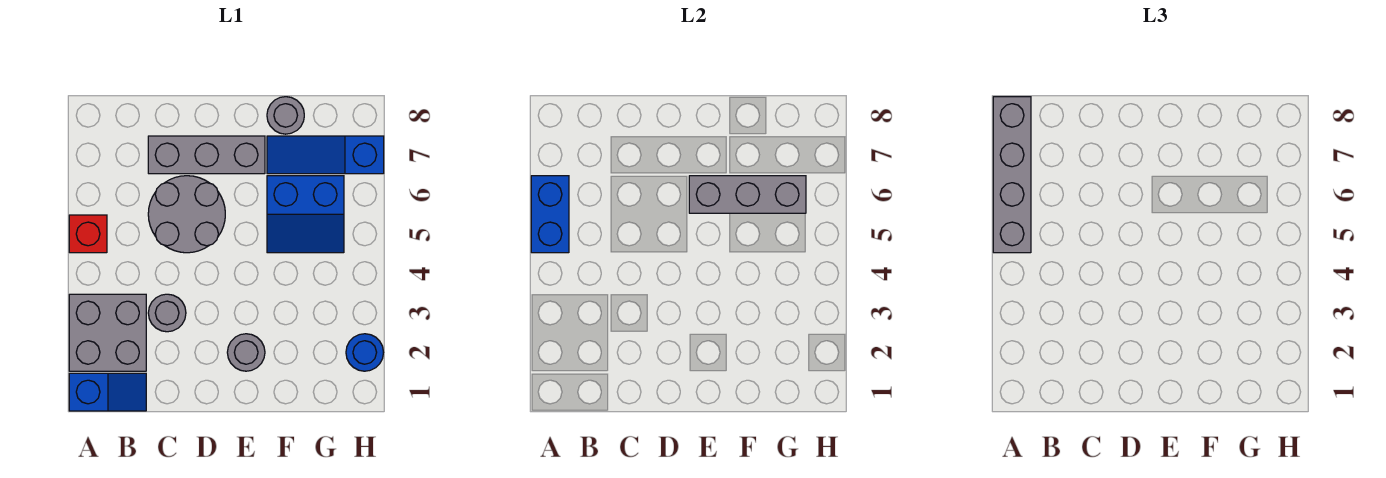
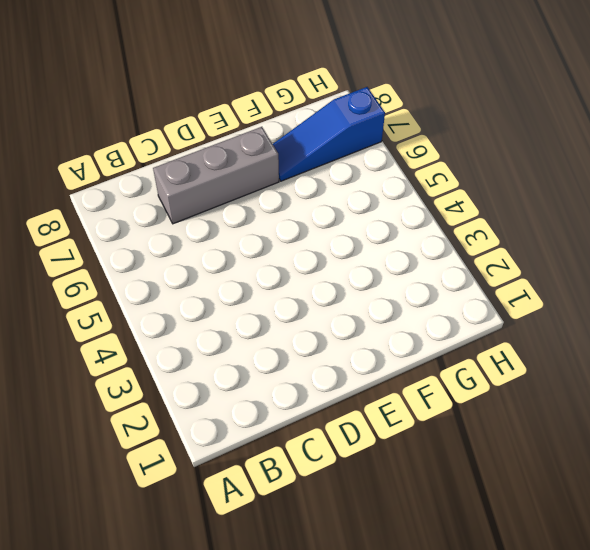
none -> blue slope A1:B1 level 1 top A
none -> grey brick A2:B3 level 1
none -> red brick A5 level 1

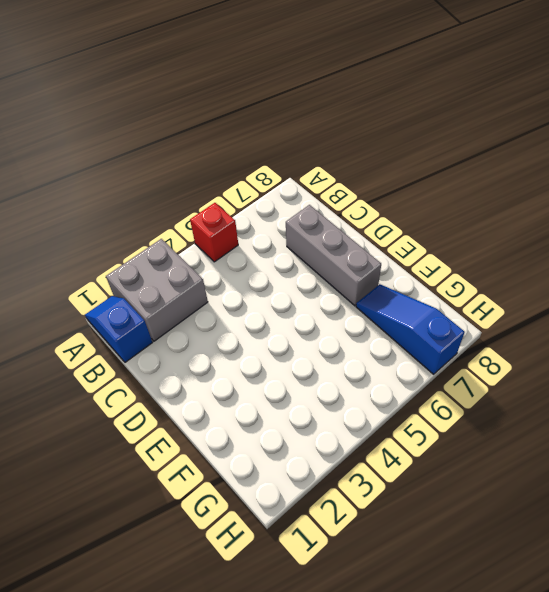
blue slope A1:B1 level 1 top B -> blue slope A1:B1 level 1 top A
none -> grey round brick C3 level 1
none -> grey round brick C5:D6 level 1
none -> grey round brick E2 level 1

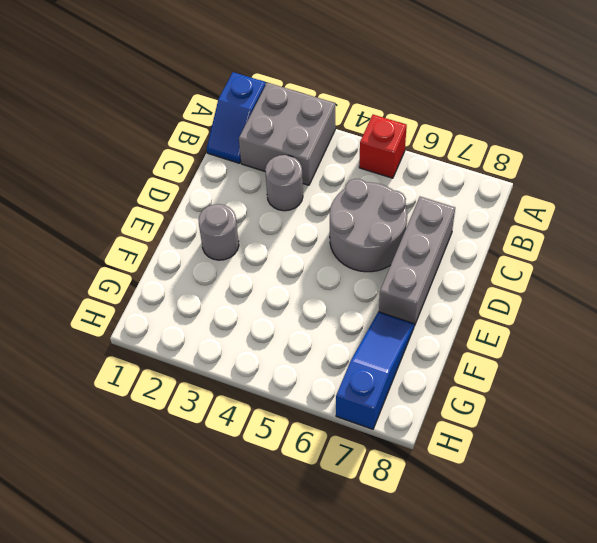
none -> blue slope F5:G6 level 1 top 6
none -> grey round brick F8 level 1
none -> blue round brick H2 level 1

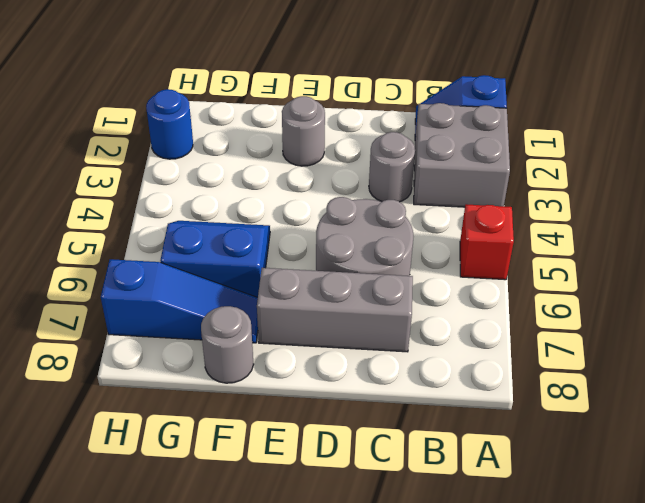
none -> blue brick A5:A6 level 2
none -> grey brick E6:G6 level 2
none -> grey brick A5:A8 level 3

